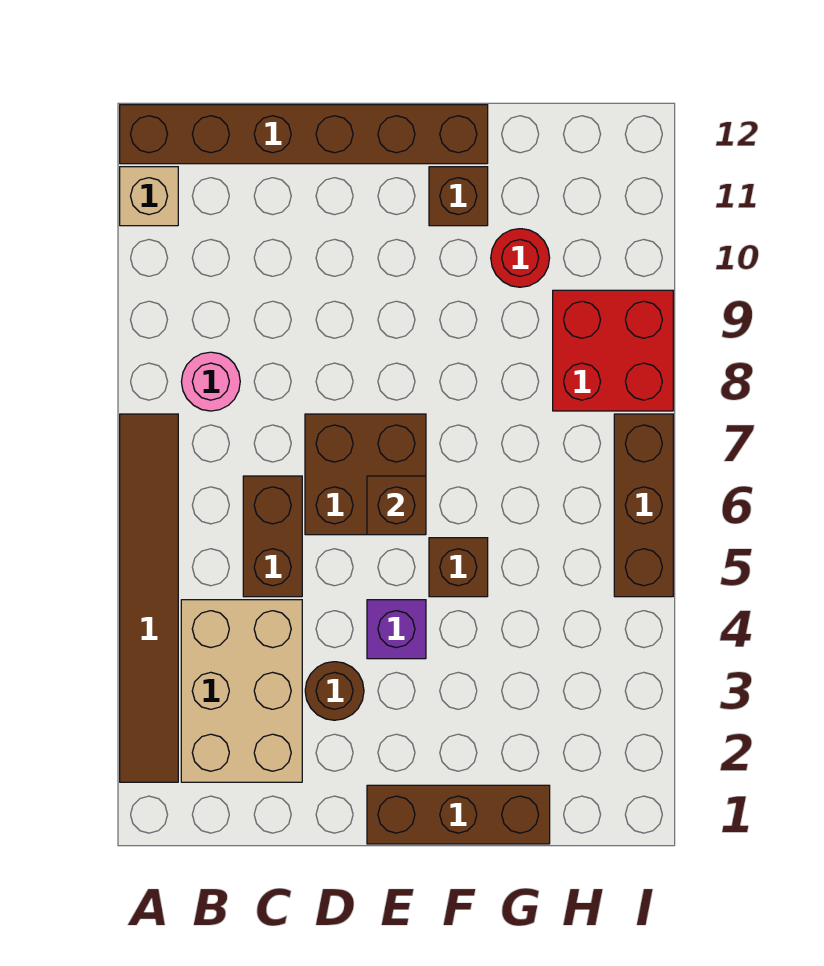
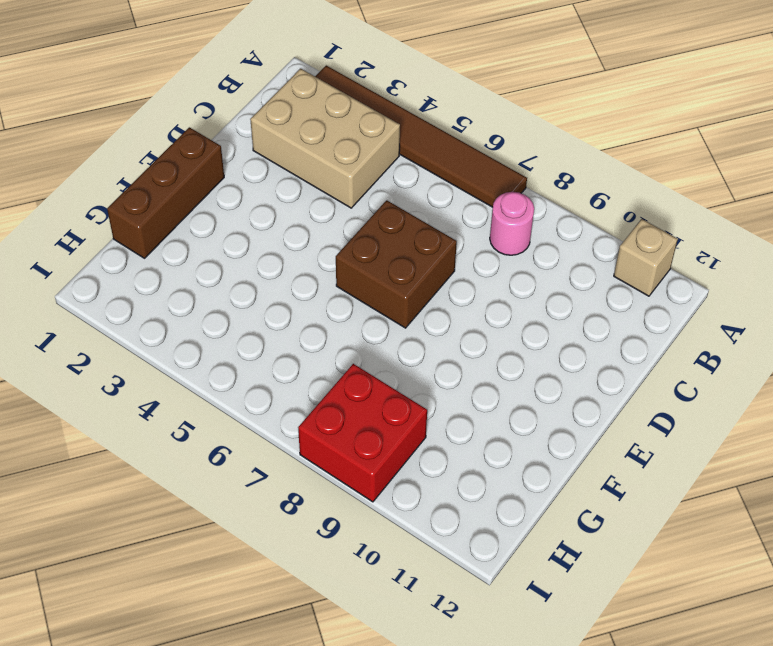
none -> brown brick A12:F12 level 1
none -> brown brick C5:C6 level 1
none -> brown round brick D3 level 1

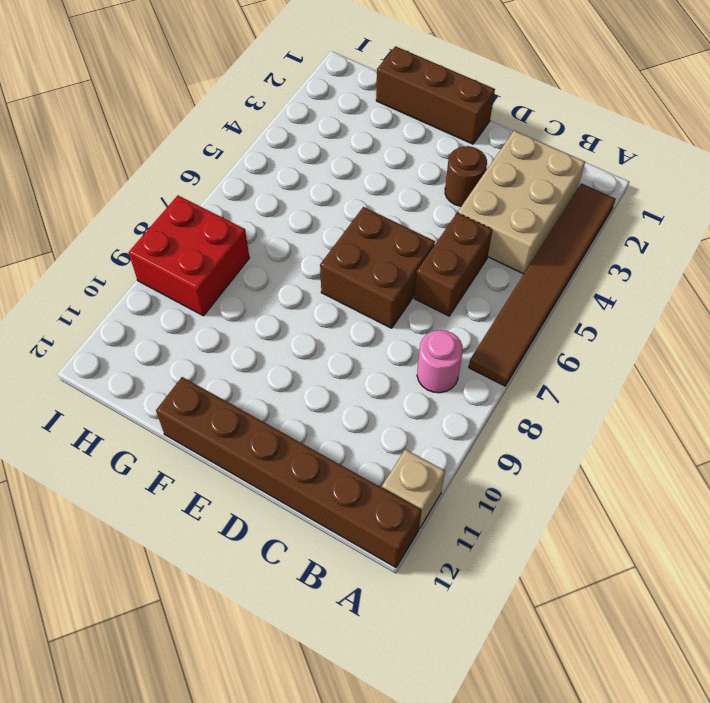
none -> purple brick E4 level 1
none -> brown brick F5 level 1
none -> brown brick F11 level 1

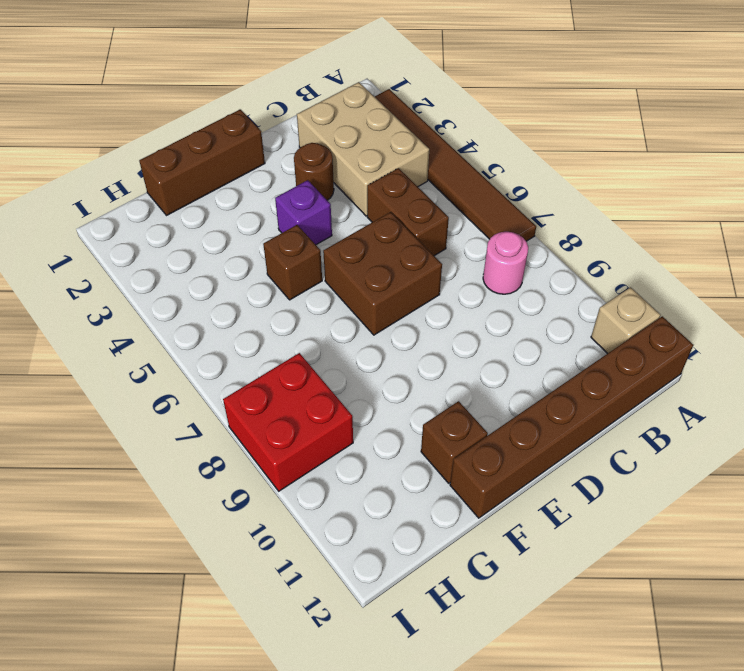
none -> red round brick G10 level 1
none -> brown brick I5:I7 level 1
none -> brown brick E6 level 2

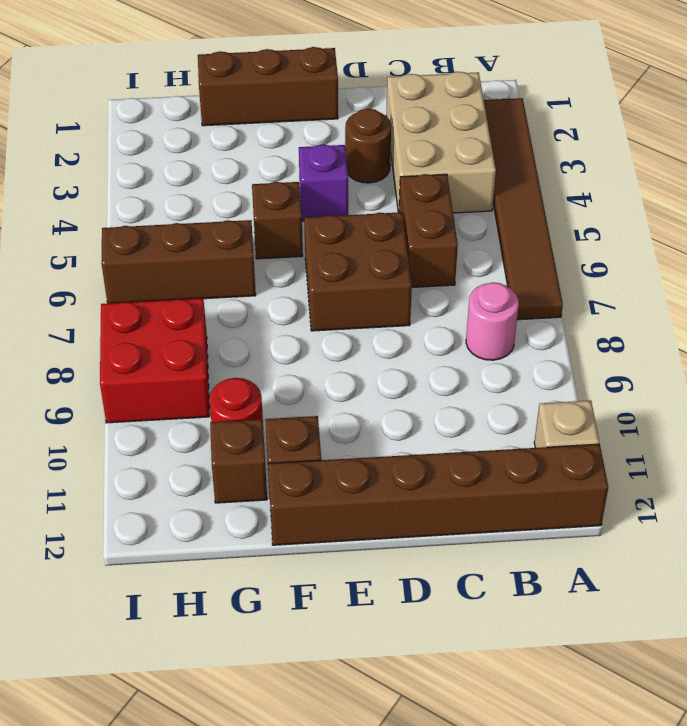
brown brick G6:I6 level 1 -> brown brick I5:I7 level 1
brown brick G11 level 1 -> brown brick E6 level 2

